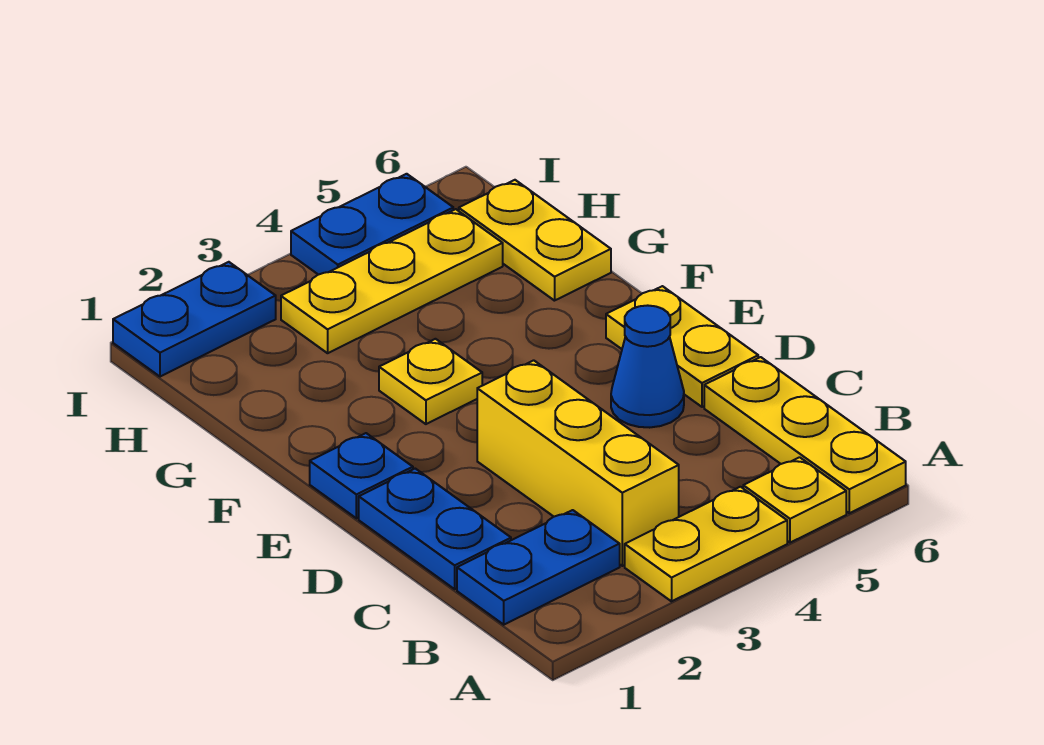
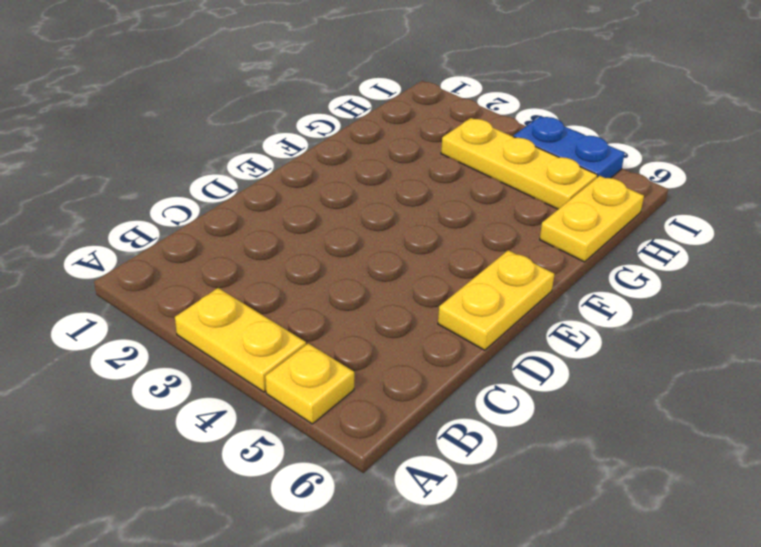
none -> yellow plate A6:C6 level 1
none -> blue plate B1:B2 level 1
none -> yellow brick B3:D3 level 1

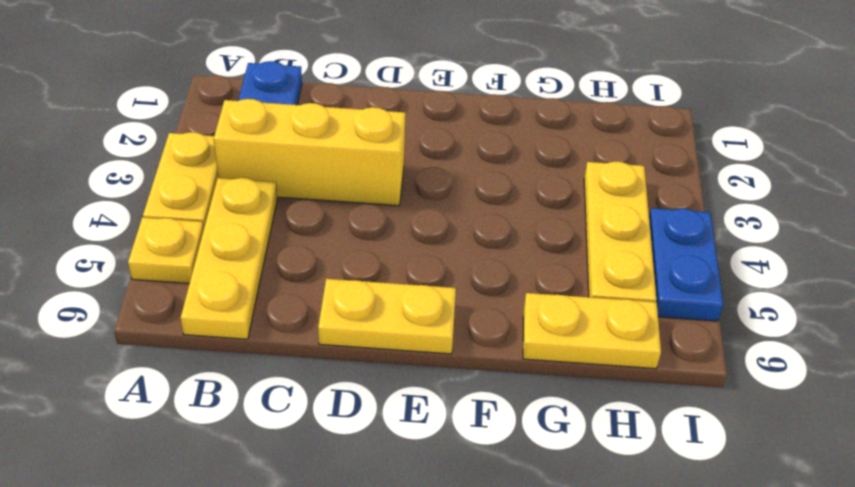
yellow plate B4:B6 level 1 -> yellow plate A6:C6 level 1
none -> blue plate C1:D1 level 1
none -> blue cone D5 level 1
none -> blue plate E1 level 1

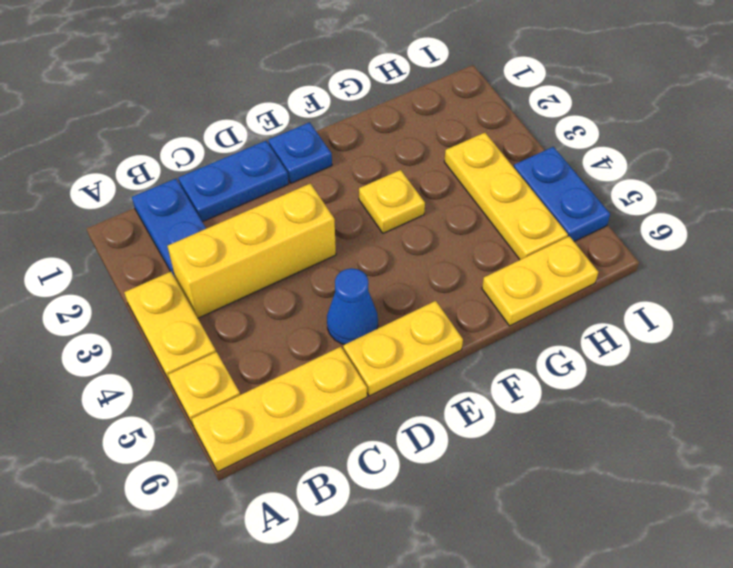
none -> blue plate I1:I2 level 1

